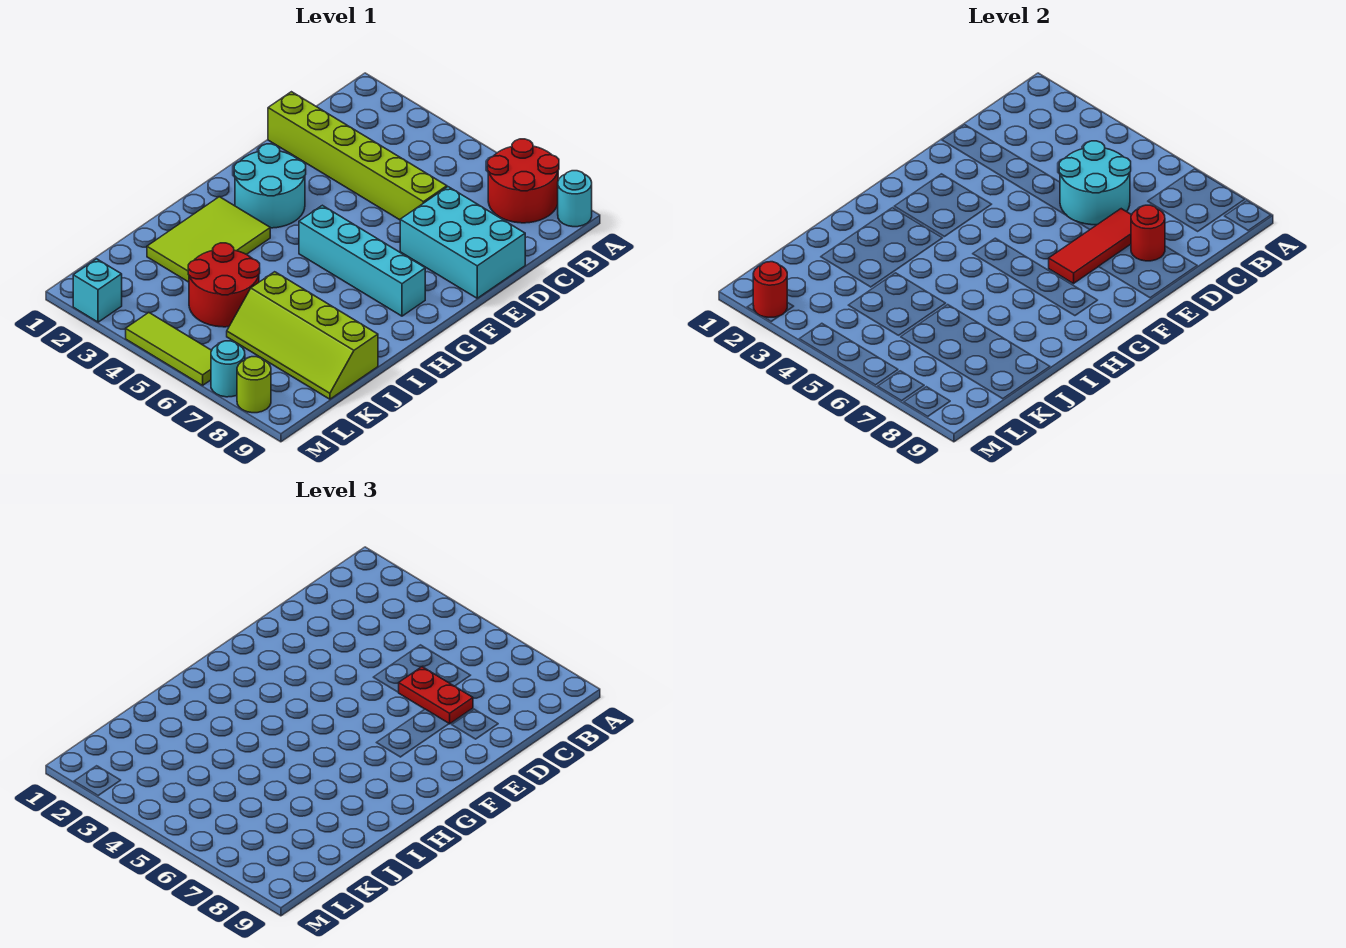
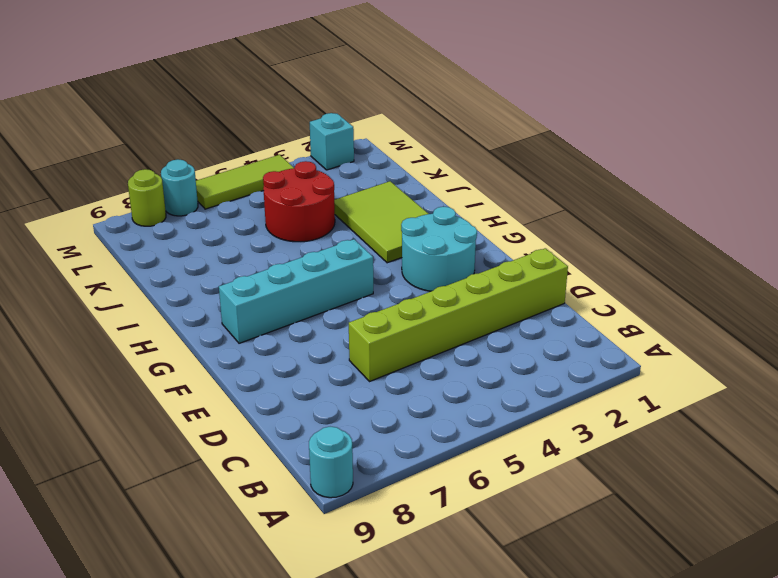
none -> red round brick A7:B8 level 1
none -> cyan brick D7:E9 level 1
none -> lime slope J6:K9 level 1 top J

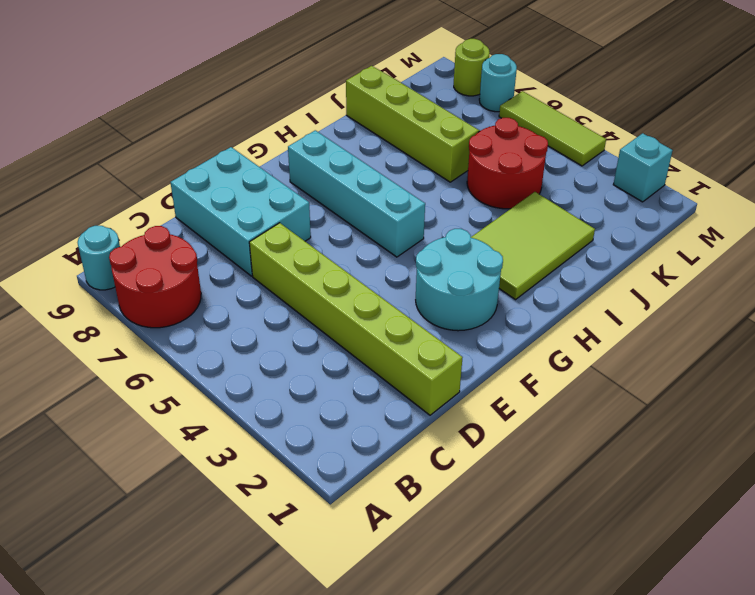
none -> cyan round brick C5:D6 level 2
none -> red tile D7:F7 level 2
none -> red round brick D8 level 2

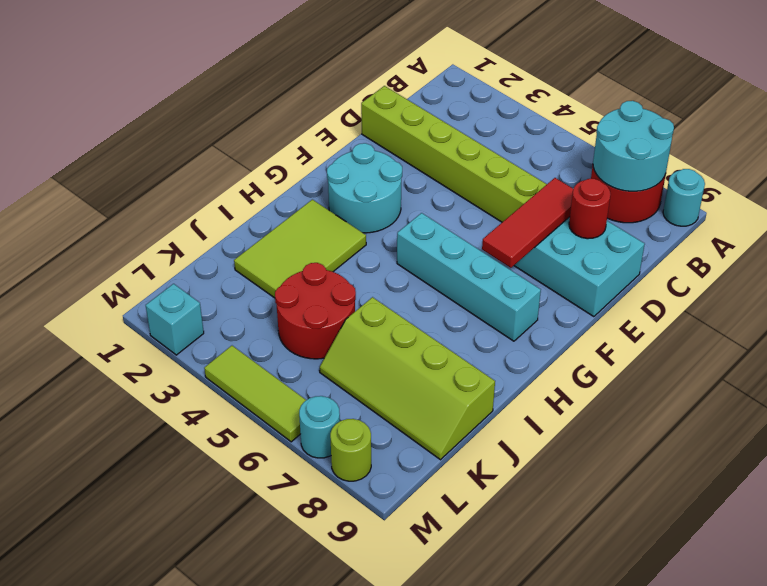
cyan round brick A7:B8 level 2 -> cyan round brick C5:D6 level 2
none -> red round brick M2 level 2
none -> red plate D6:D7 level 3

